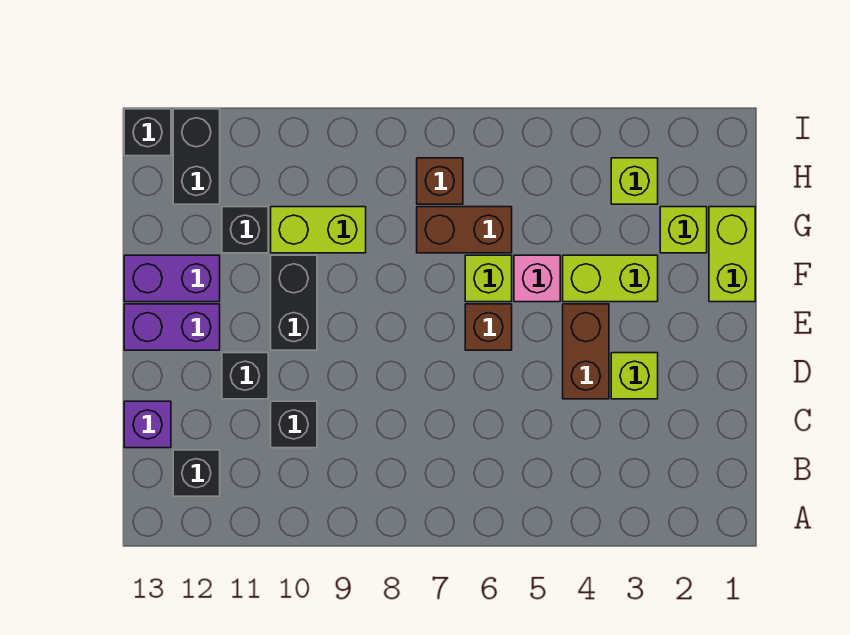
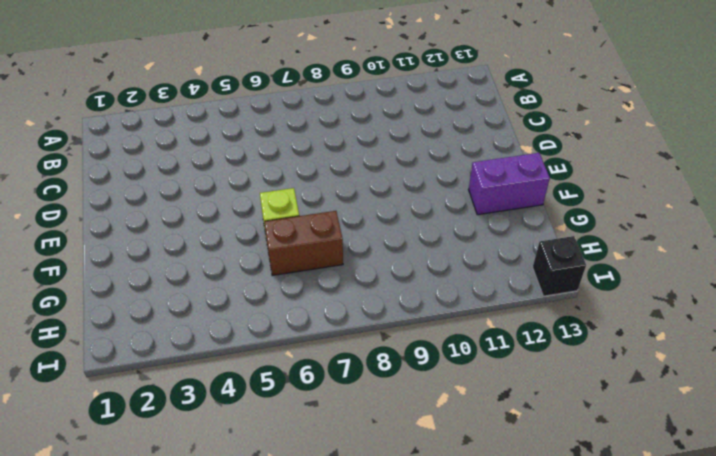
none -> black brick B12 level 1
none -> black brick C10 level 1
none -> purple brick C13 level 1

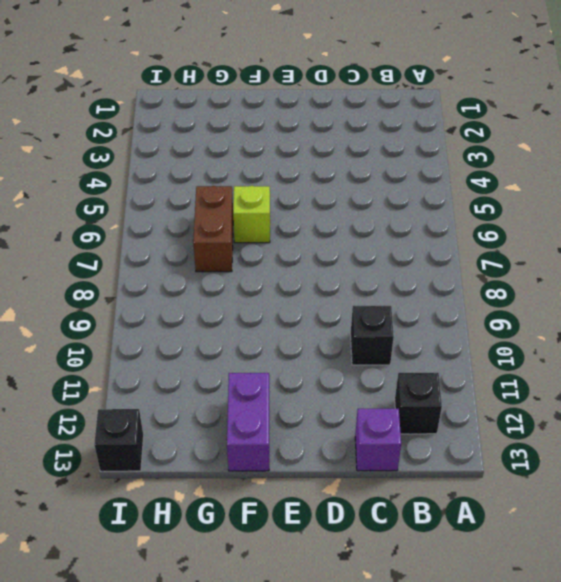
none -> lime brick D3 level 1
none -> brown brick D4:E4 level 1
none -> black brick D11 level 1

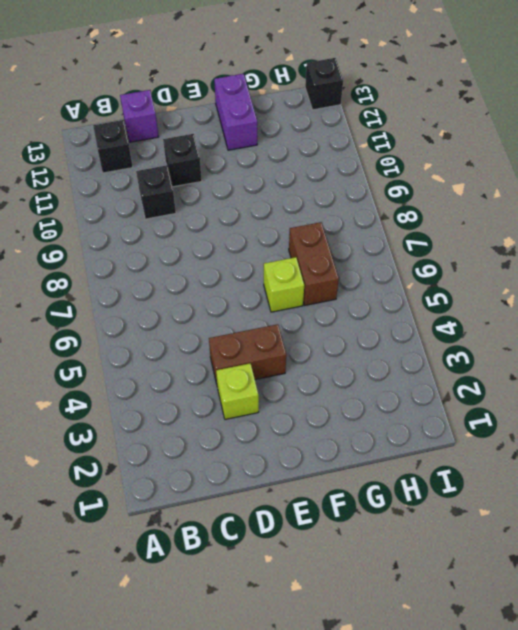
none -> brown brick E6 level 1
none -> black brick E10:F10 level 1
none -> purple brick E12:E13 level 1

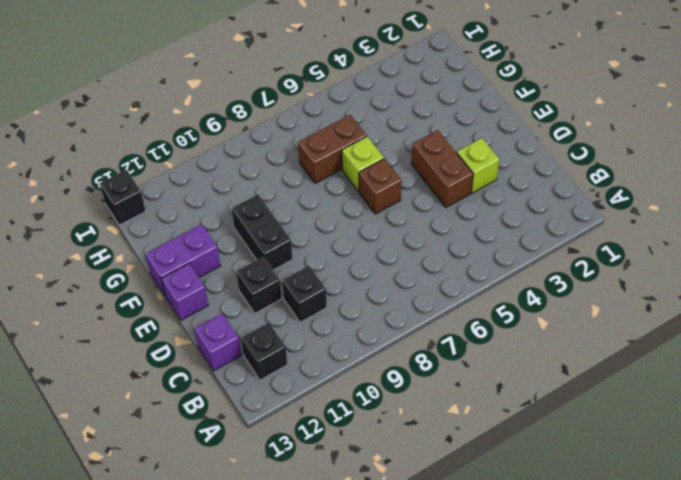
purple brick E13 level 1 -> purple brick E12:E13 level 1
none -> lime brick F1:G1 level 1
none -> lime brick F3:F4 level 1
none -> pink brick F5 level 1

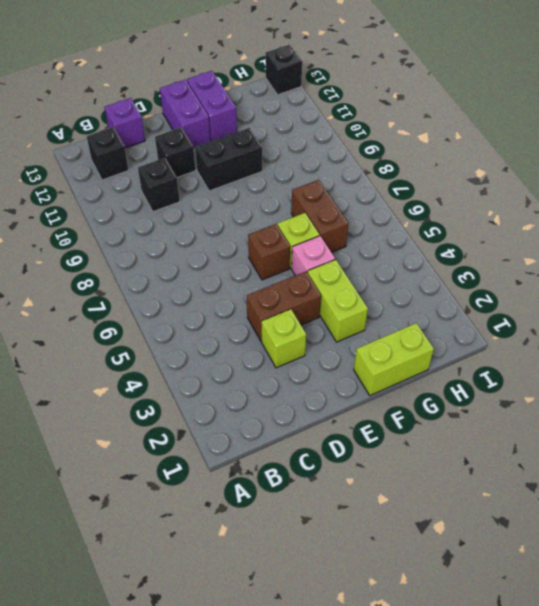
none -> lime brick G2 level 1
none -> lime brick G9:G10 level 1
none -> black brick G11 level 1

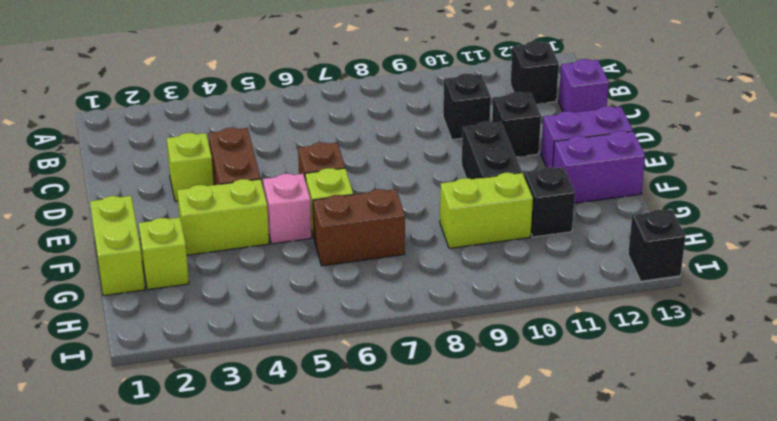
none -> lime brick H3 level 1
none -> brown brick H7 level 1
none -> black brick H12:I12 level 1

